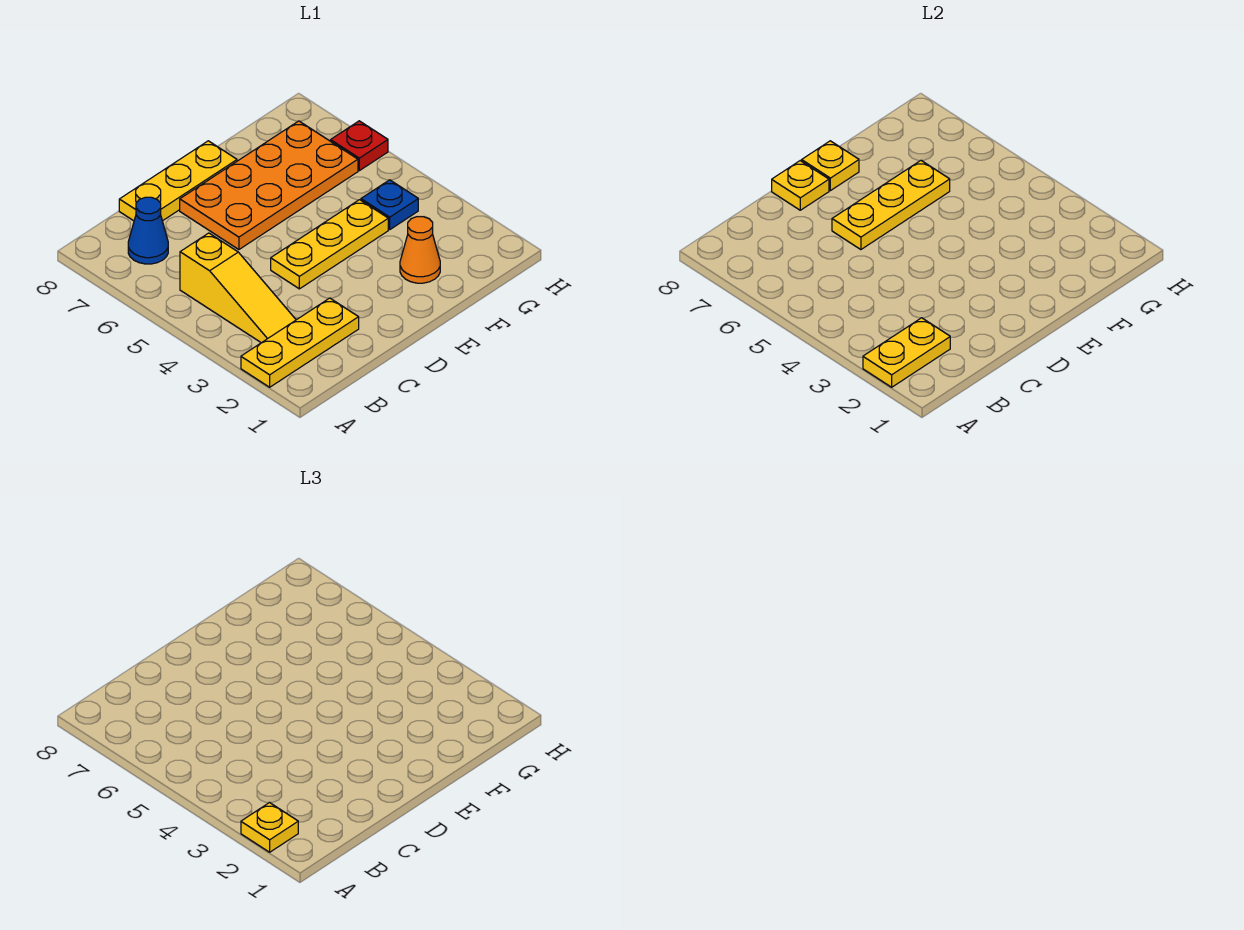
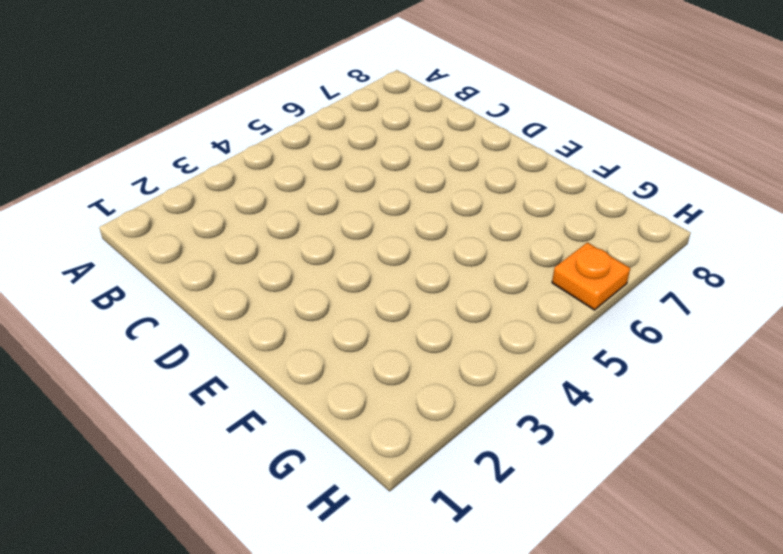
orange plate H6 level 1 -> red plate H6 level 1
none -> yellow plate A2:C2 level 1
none -> yellow slope B3:B5 level 1 top 5
none -> blue cone B7 level 1

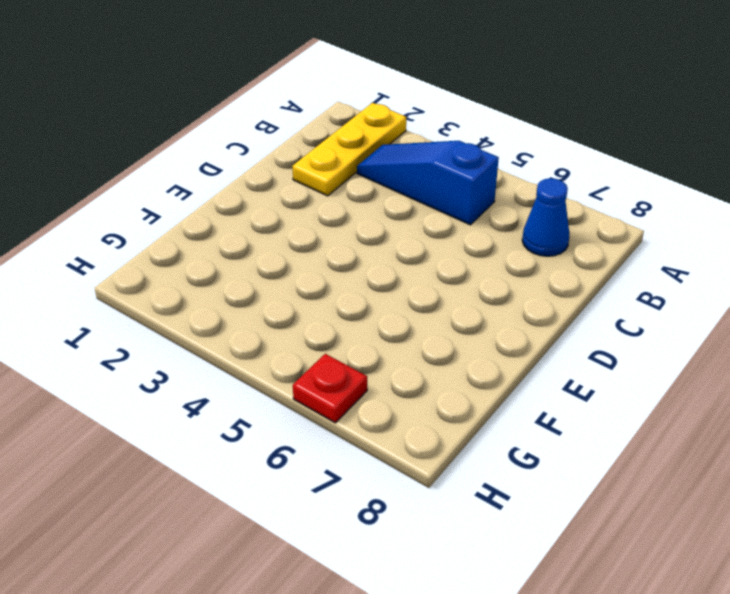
blue slope B3:B5 level 1 top 5 -> yellow slope B3:B5 level 1 top 5
none -> yellow plate C8:E8 level 1
none -> yellow plate D4:F4 level 1
none -> orange plate D6:G7 level 1

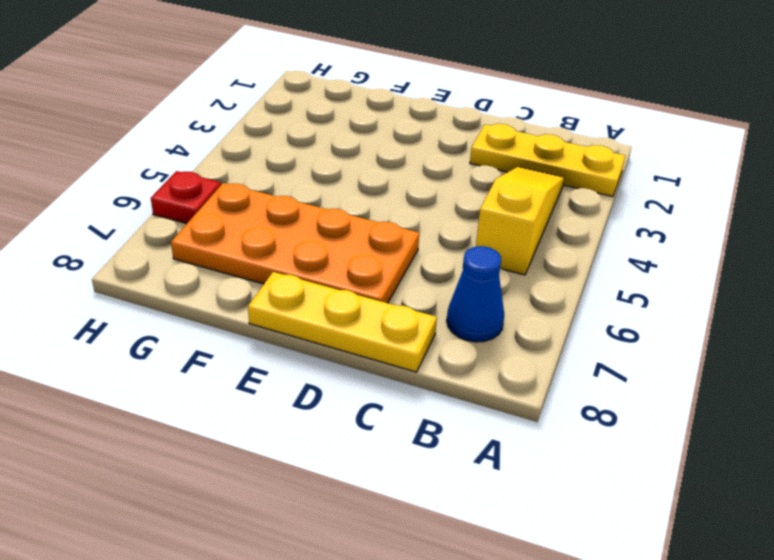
none -> yellow plate D4:F4 level 1
none -> orange cone F2 level 1
none -> blue plate G4 level 1

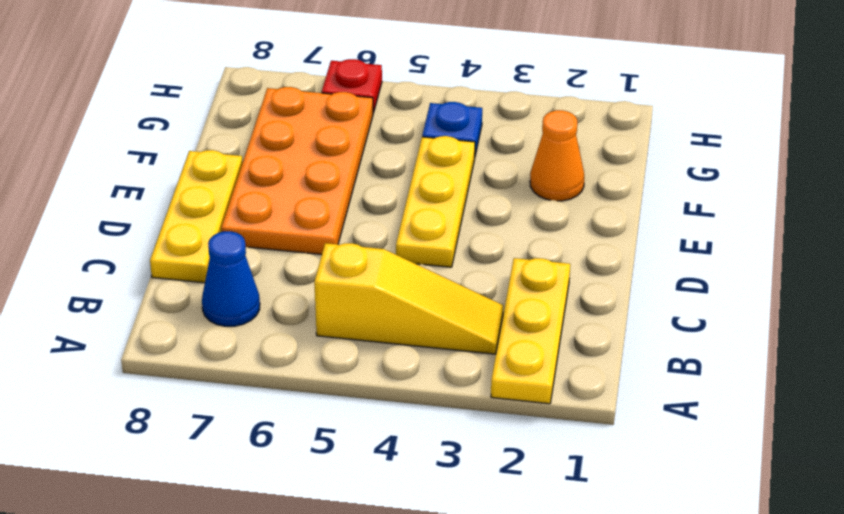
none -> yellow plate A2:B2 level 2
none -> yellow plate D6:F6 level 2
none -> yellow plate D8 level 2

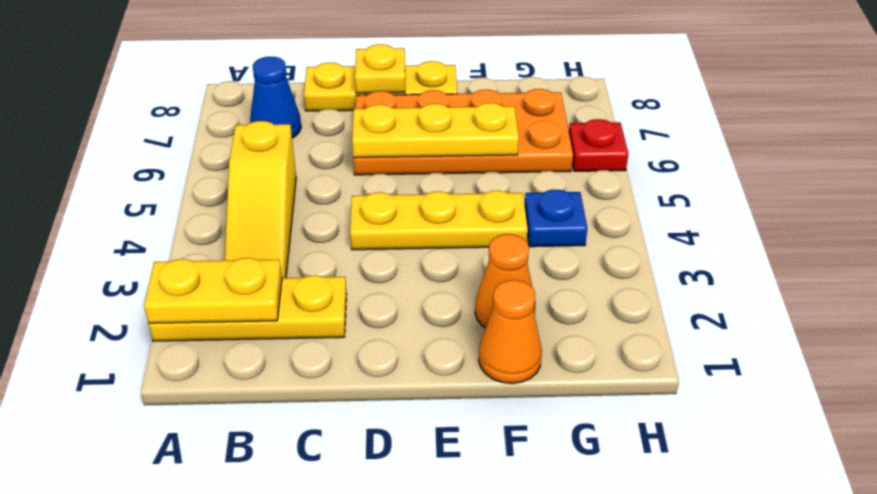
orange cone F1 level 1 -> none
none -> yellow plate E8 level 2
none -> yellow plate A2 level 3

